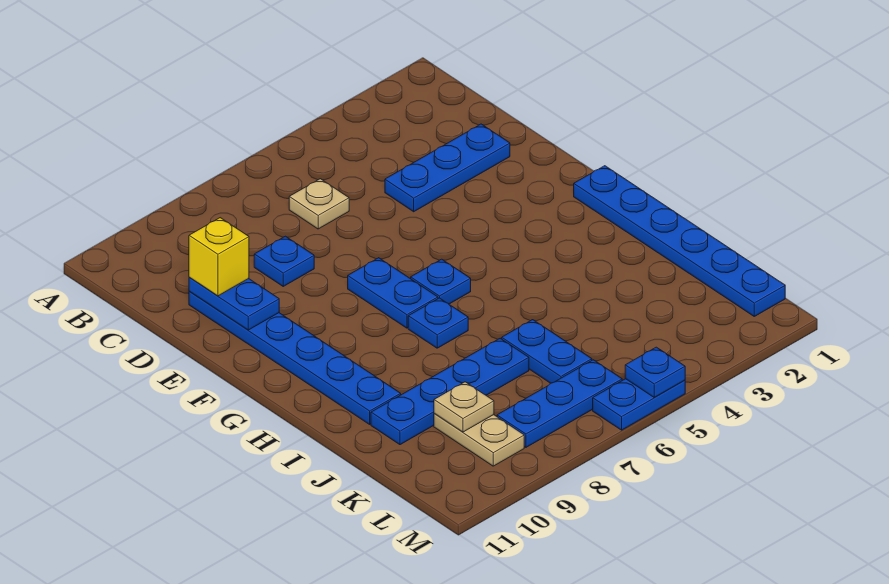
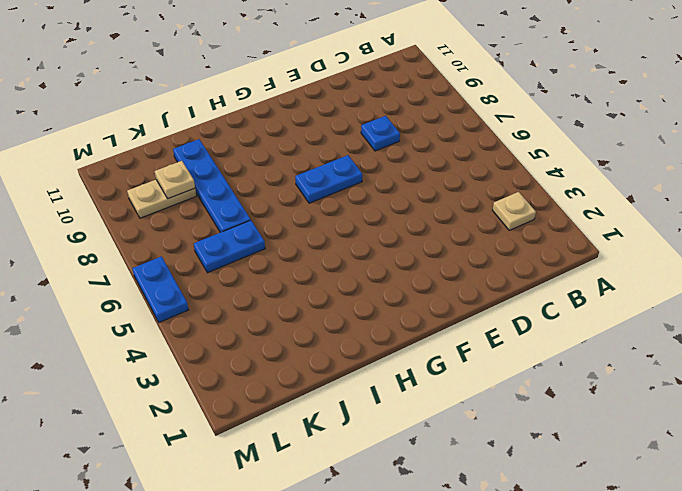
tan plate B3 level 1 -> tan plate C6 level 1
none -> blue plate D2:D4 level 1
none -> blue plate D10:I10 level 1
none -> blue plate G1:L1 level 1

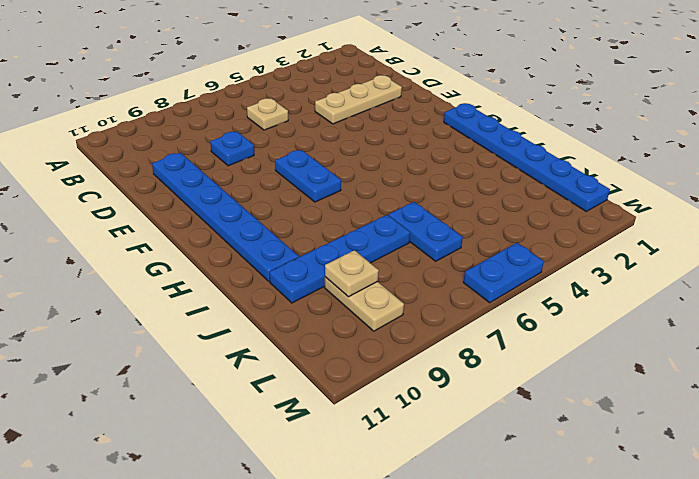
tan plate D2:D4 level 1 -> blue plate D2:D4 level 1
none -> blue plate G6 level 1
none -> blue plate H7 level 1
none -> blue plate L6:L8 level 1

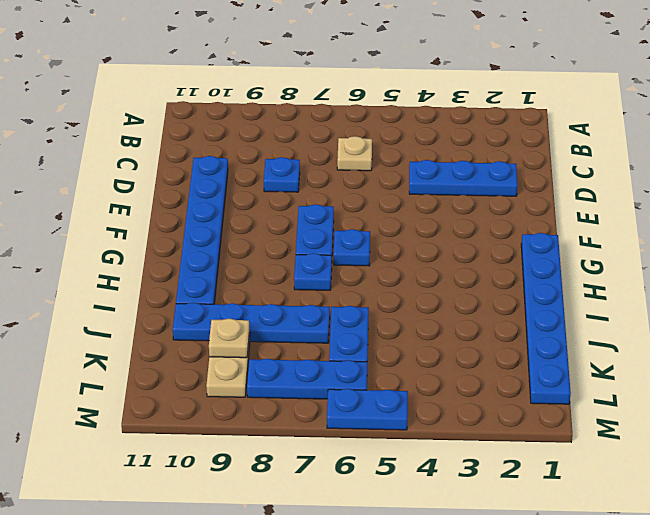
none -> blue plate D10:E10 level 2
none -> blue plate M5 level 2
none -> yellow brick D10 level 3

